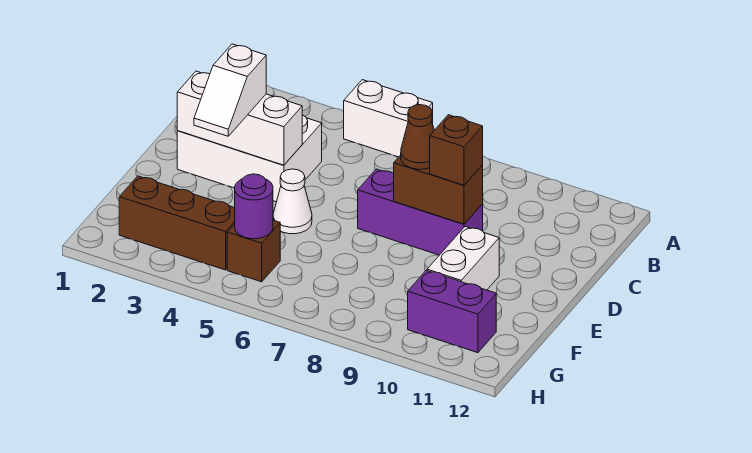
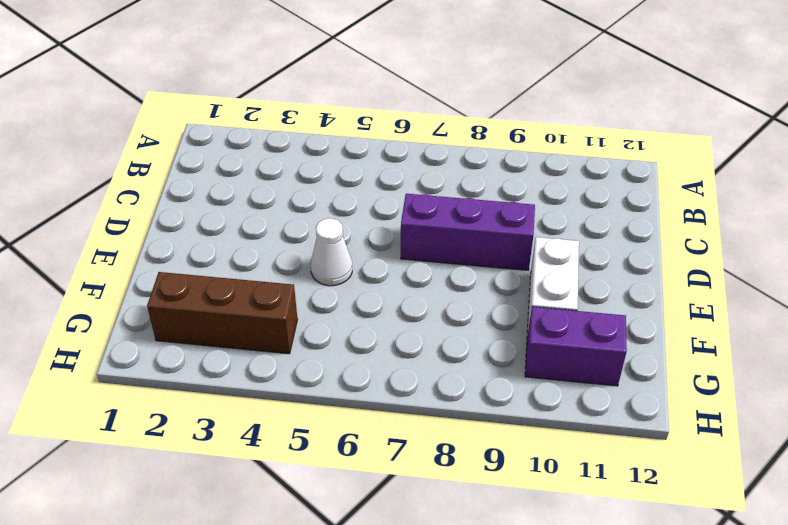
none -> white brick A5:A6 level 1
none -> white brick C2:D4 level 1
none -> brown brick G5 level 1

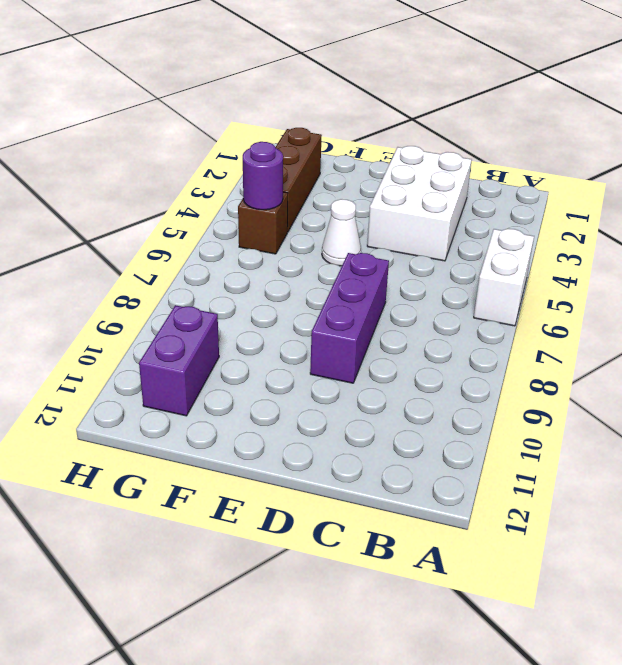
none -> white brick E10:F10 level 1
none -> white brick D2:D4 level 2
none -> brown brick D8:D9 level 2

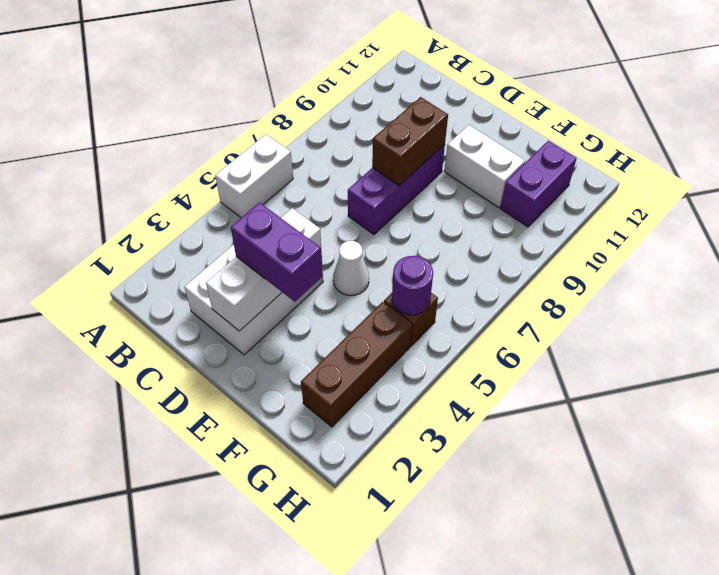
purple brick D3:E3 level 3 -> white slope D3:E3 level 3 top D
none -> brown cone D8 level 3
none -> brown brick D9 level 3

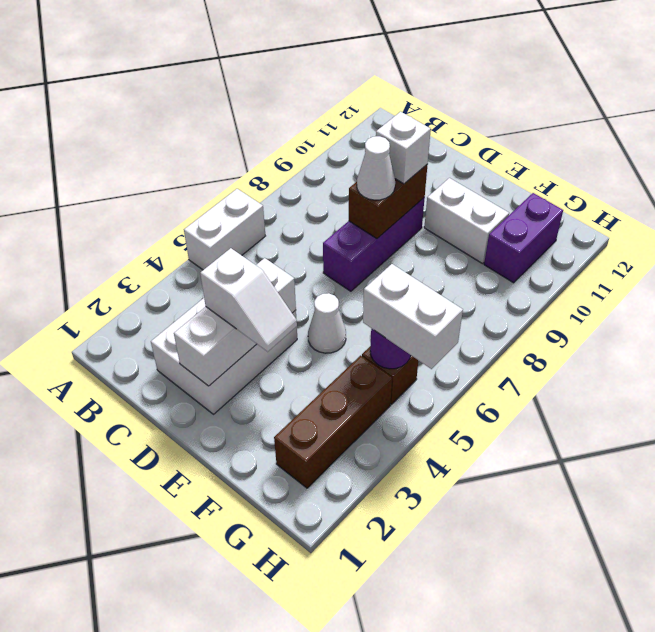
white cone D8 level 3 -> brown cone D8 level 3
white brick D9 level 3 -> brown brick D9 level 3
white brick G5:H5 level 3 -> none

